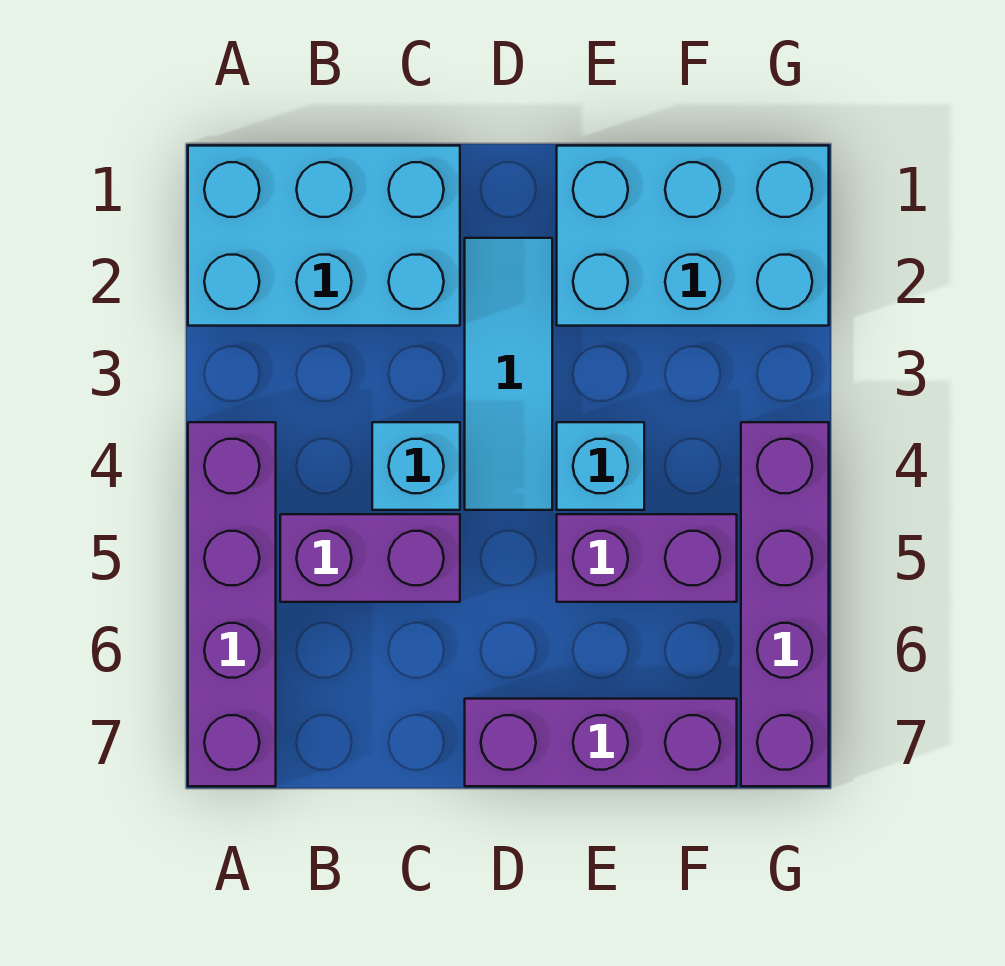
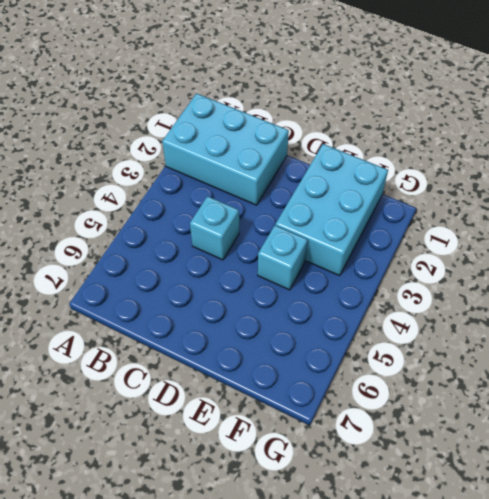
cyan brick E1:F3 level 1 -> cyan brick E1:G2 level 1
none -> purple brick A4:A7 level 1
none -> purple brick B5:C5 level 1

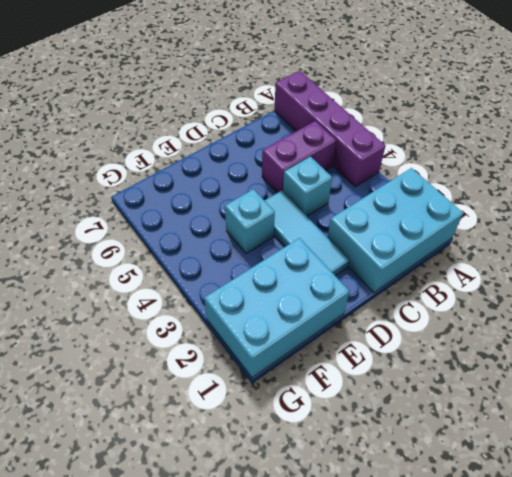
none -> purple brick D7:F7 level 1
none -> purple brick E5:F5 level 1

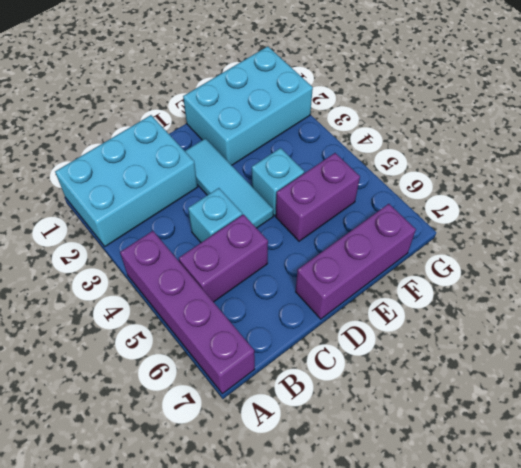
none -> purple brick G4:G7 level 1

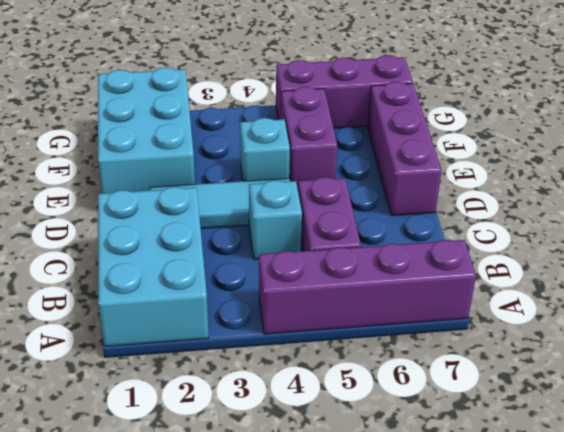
purple brick G5:G7 level 1 -> purple brick G4:G7 level 1

